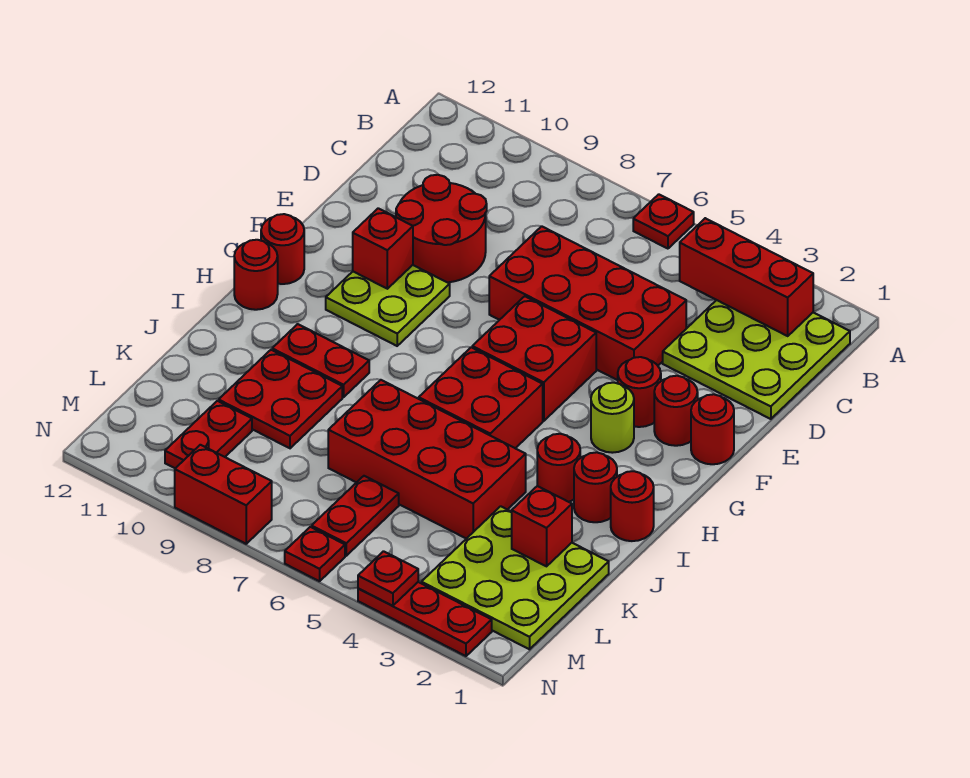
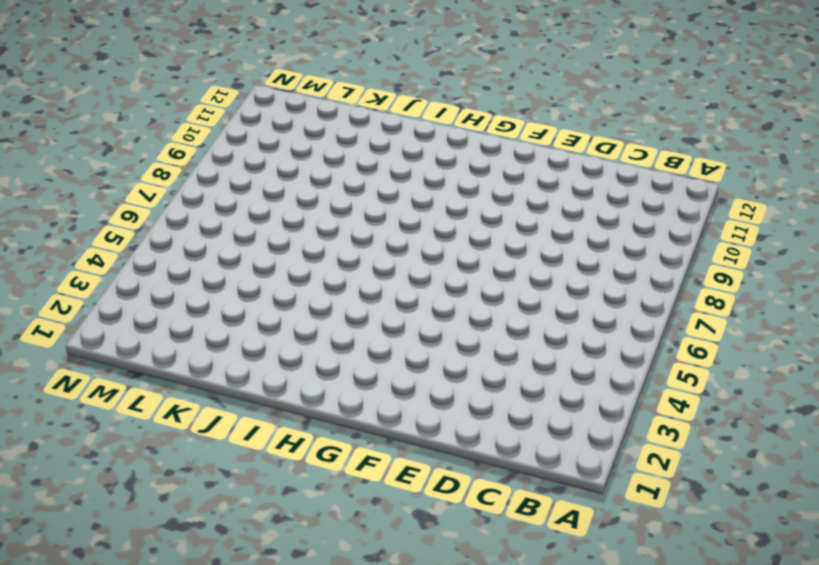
none -> red plate A6 level 1
none -> lime plate B1:D3 level 1
none -> red brick D4:E7 level 1

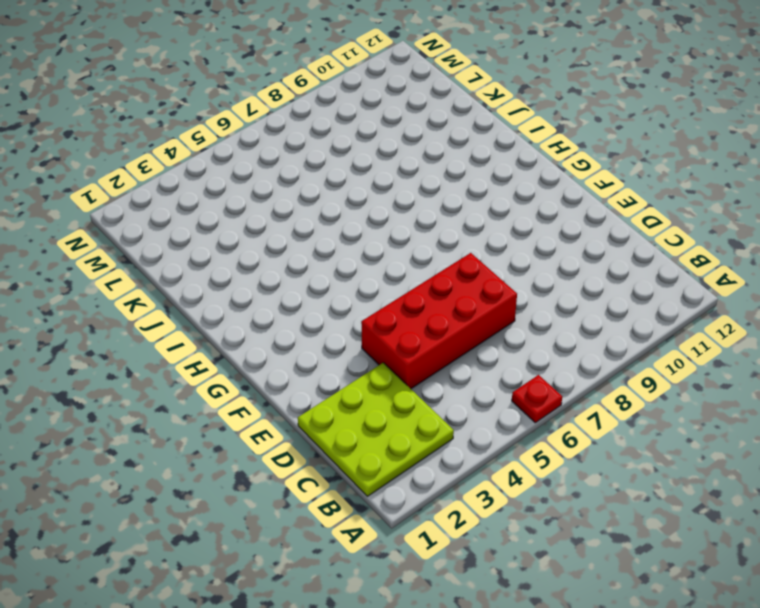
none -> red round brick D9:E10 level 1
none -> red round brick F1 level 1
none -> red round brick F2 level 1

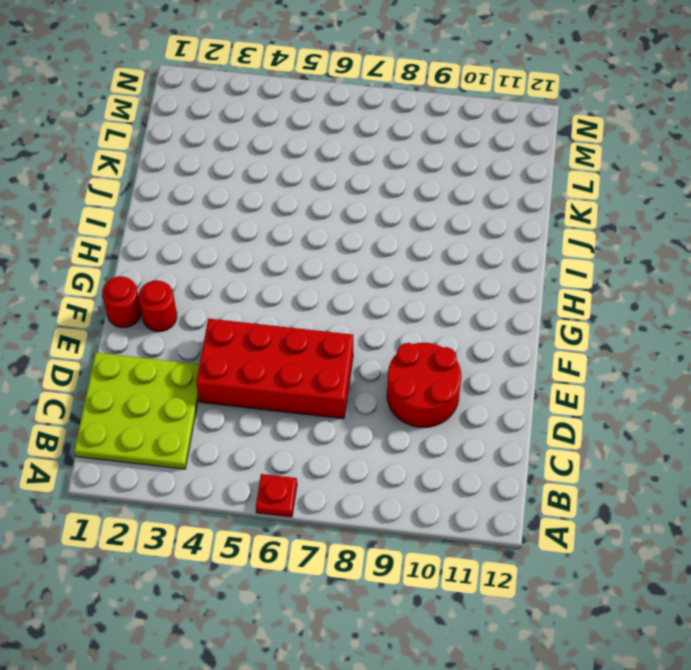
none -> red round brick F3 level 1
none -> red brick F5:G6 level 1
none -> lime plate F9:G10 level 1

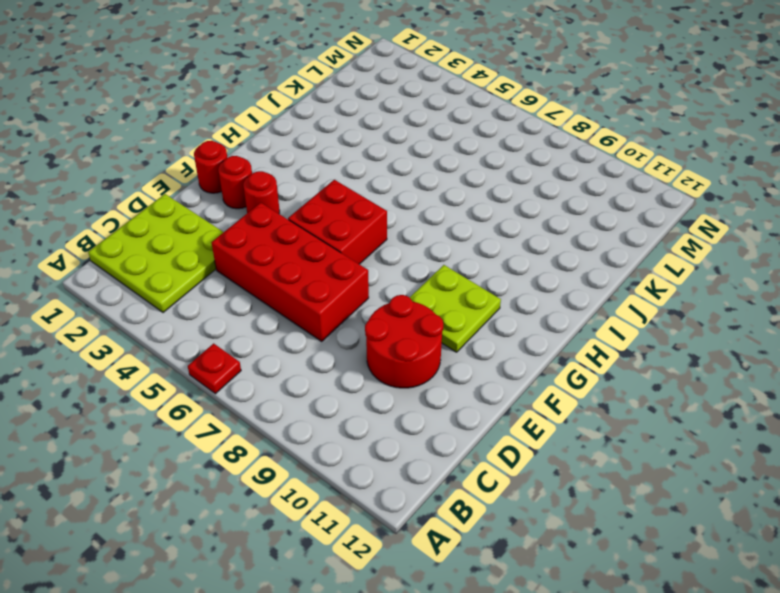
none -> lime round brick G3 level 1
none -> red round brick G12 level 1
none -> red brick H5:I6 level 1

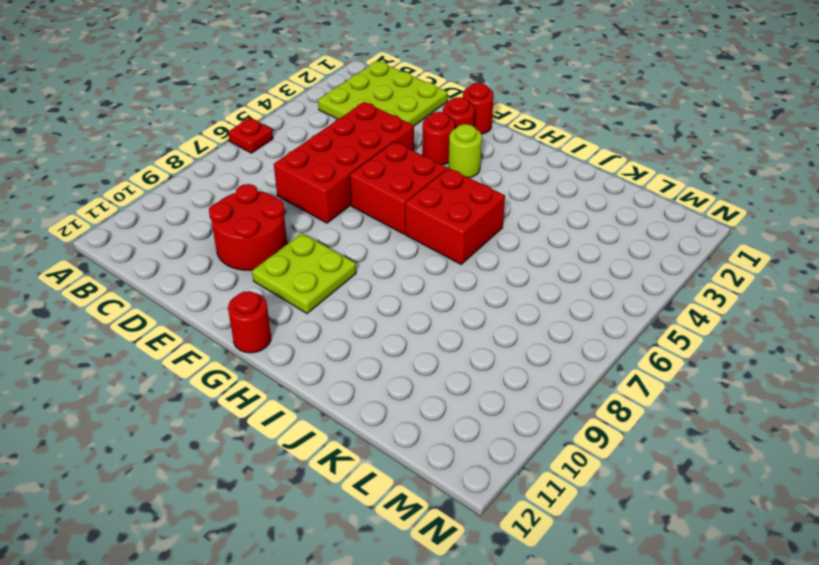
none -> red round brick H12 level 1
none -> red round brick I1 level 1
none -> red round brick I2 level 1

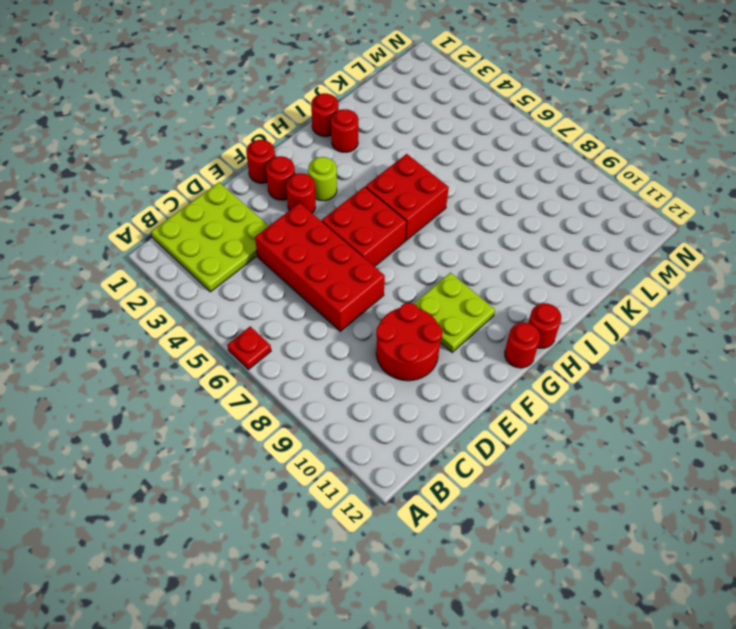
none -> red round brick I3 level 1
none -> red plate I9:I10 level 1
none -> red brick J4:K7 level 1

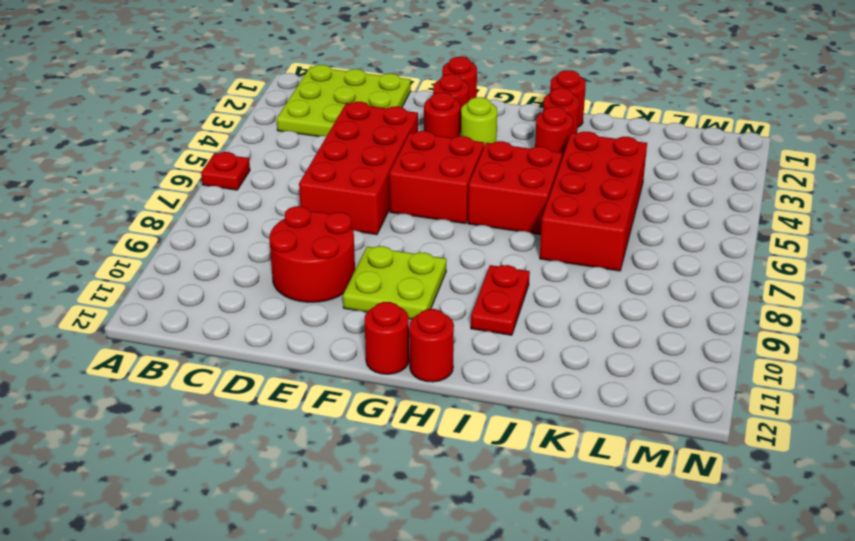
none -> red plate J9:K10 level 1
none -> lime plate K1:M3 level 1
none -> red plate L6:M6 level 1

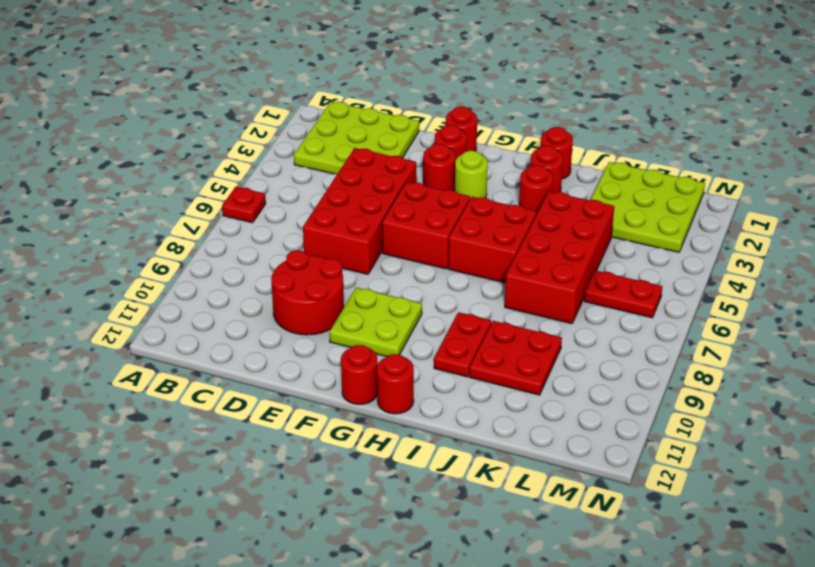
none -> red plate L10:M10 level 1
none -> red plate N2:N4 level 1
none -> red plate N6 level 1

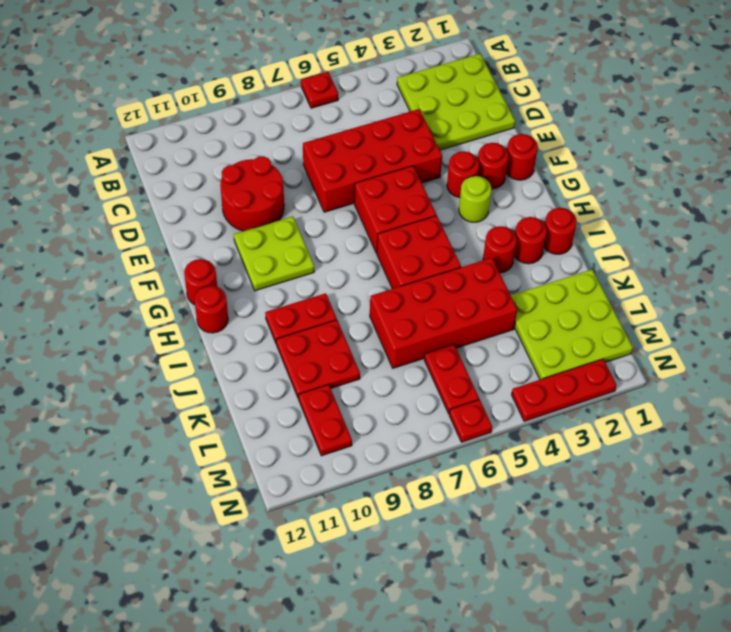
none -> red brick N8:N9 level 1
none -> red brick B2:B4 level 2
none -> red brick F10 level 2

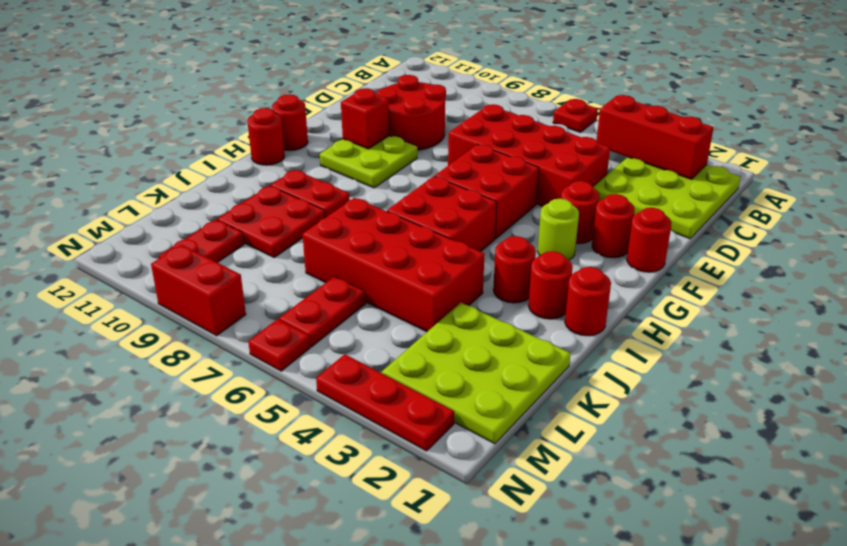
none -> red brick K2 level 2
none -> red plate N4 level 2

